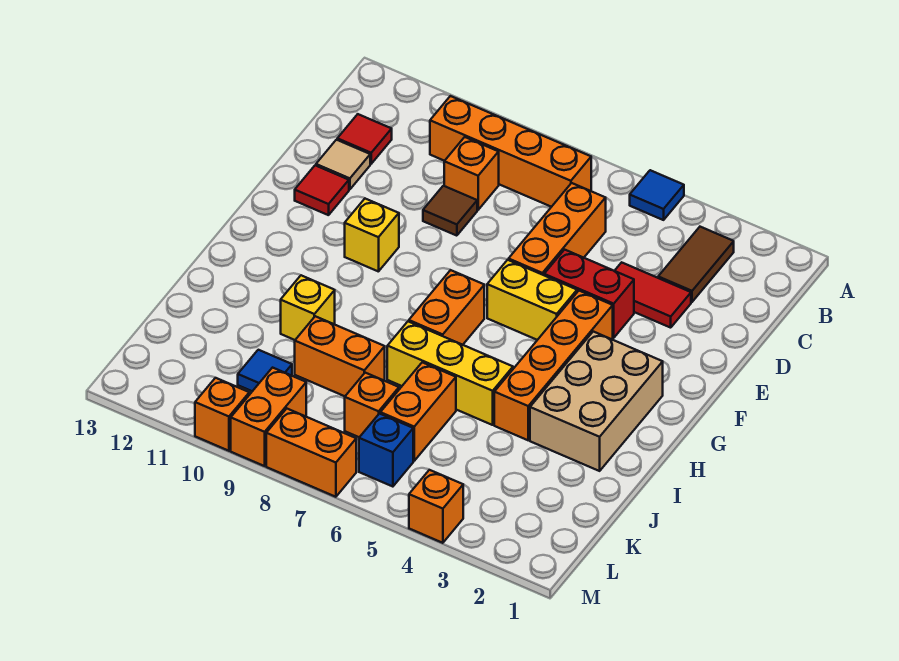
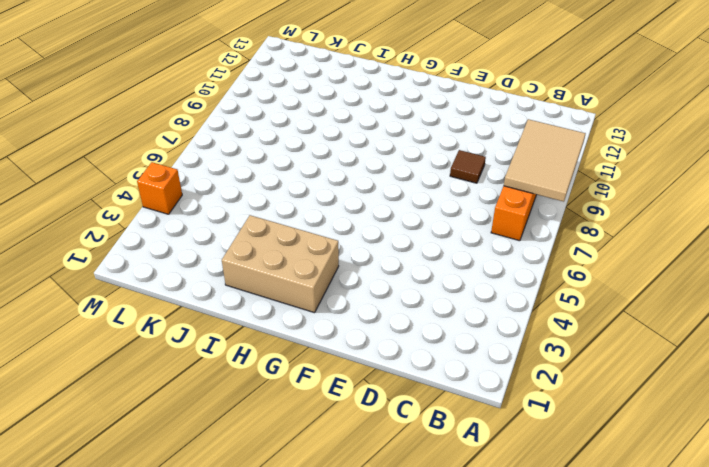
tan tile A8:B10 level 2 -> none
none -> blue tile A5 level 1
none -> brown tile B3:C3 level 1
none -> orange brick C6:E6 level 1

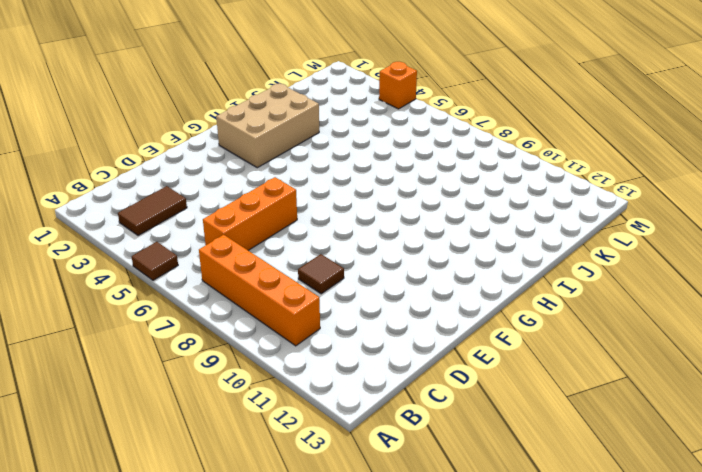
brown tile A5 level 1 -> blue tile A5 level 1
none -> orange brick C9 level 1
none -> red tile C12 level 1
none -> red tile D3:D4 level 1

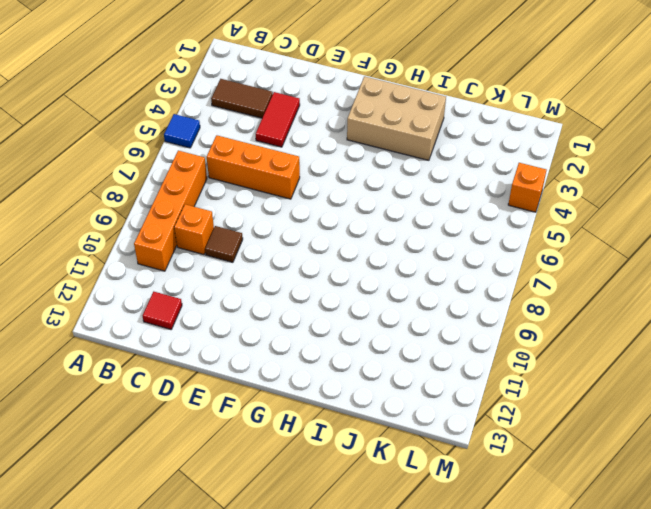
none -> tan tile D12 level 1
none -> red brick E4:E5 level 1
none -> red tile E12 level 1

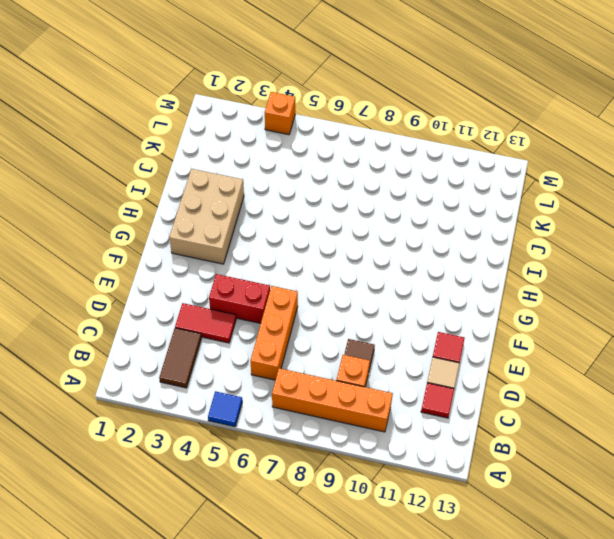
none -> orange brick F4:I4 level 1
none -> yellow brick F5:F6 level 1
none -> yellow brick F10 level 1

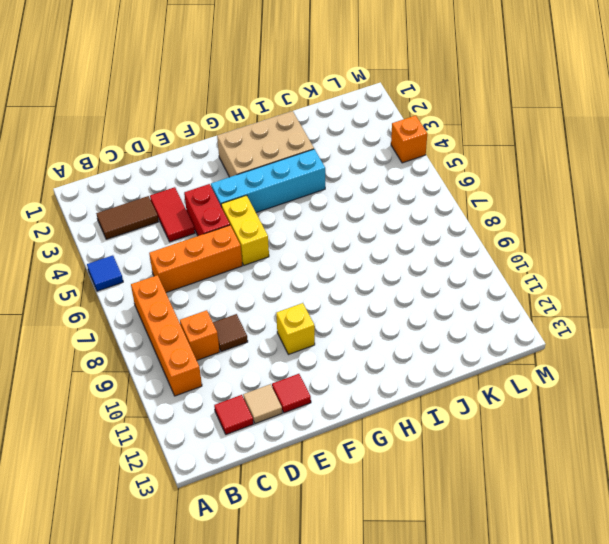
cyan brick F4:I4 level 1 -> orange brick F4:I4 level 1
none -> orange brick G7:H7 level 1
none -> yellow brick I5:I7 level 1
none -> yellow brick I10 level 1

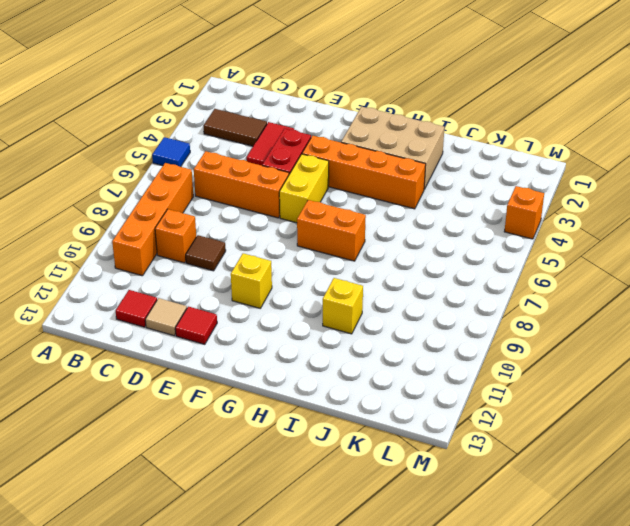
none -> yellow brick I5:I7 level 1
none -> orange brick J6:K6 level 1
none -> orange brick J8:J9 level 1

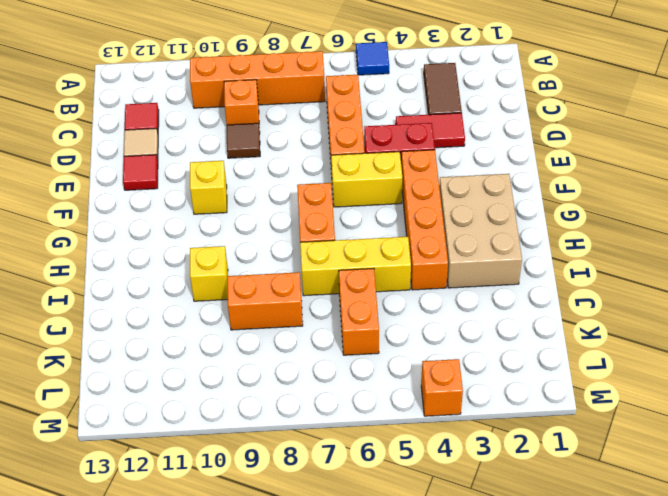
none -> orange brick K7 level 1
none -> blue tile K10 level 1
none -> blue brick L6 level 1

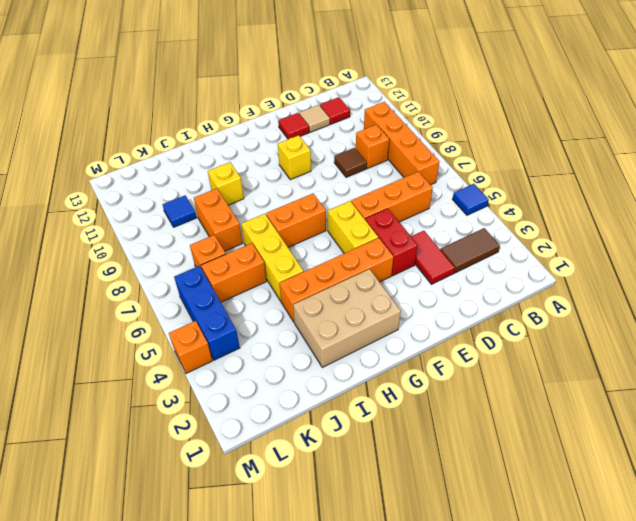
blue brick L4:L6 level 1 -> blue brick L6 level 1
none -> orange brick L9:M9 level 1
none -> orange brick M7:M8 level 1
none -> orange brick M10 level 1

